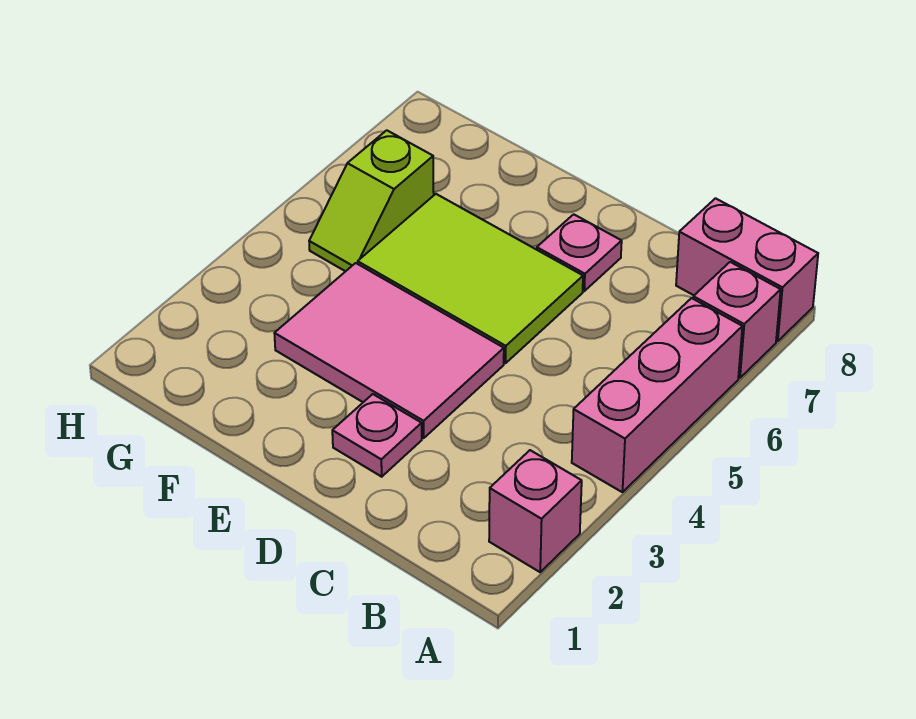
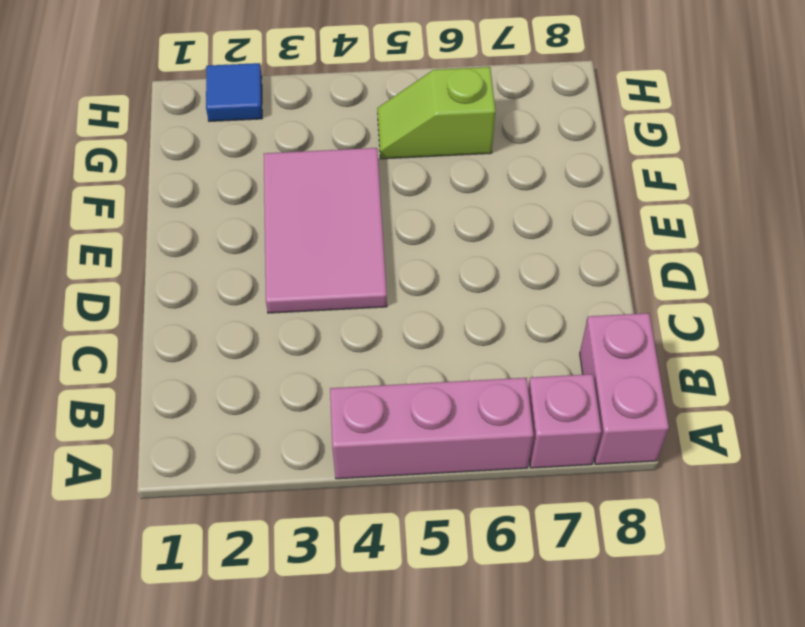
blue tile H2 level 1 -> none
none -> pink brick A2 level 1
none -> pink plate D2 level 1

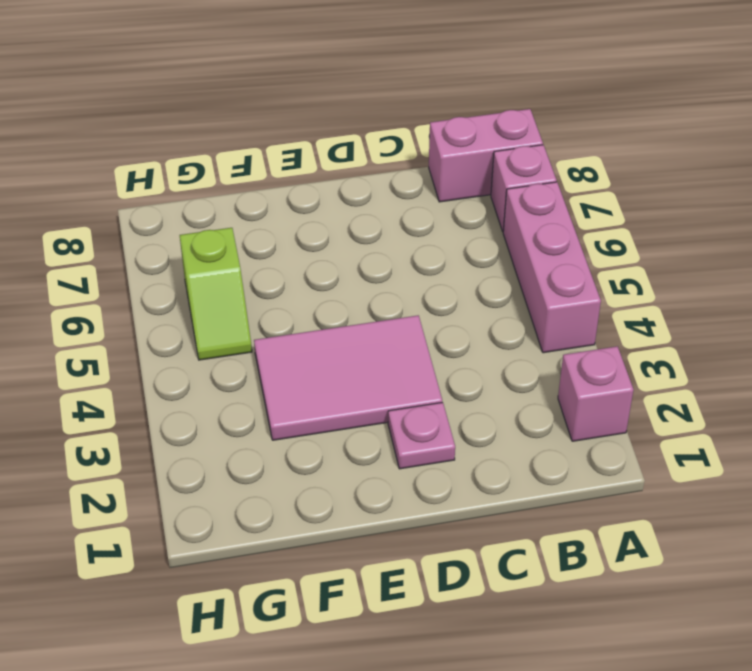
none -> lime tile D5:F6 level 1
none -> pink plate D7 level 1

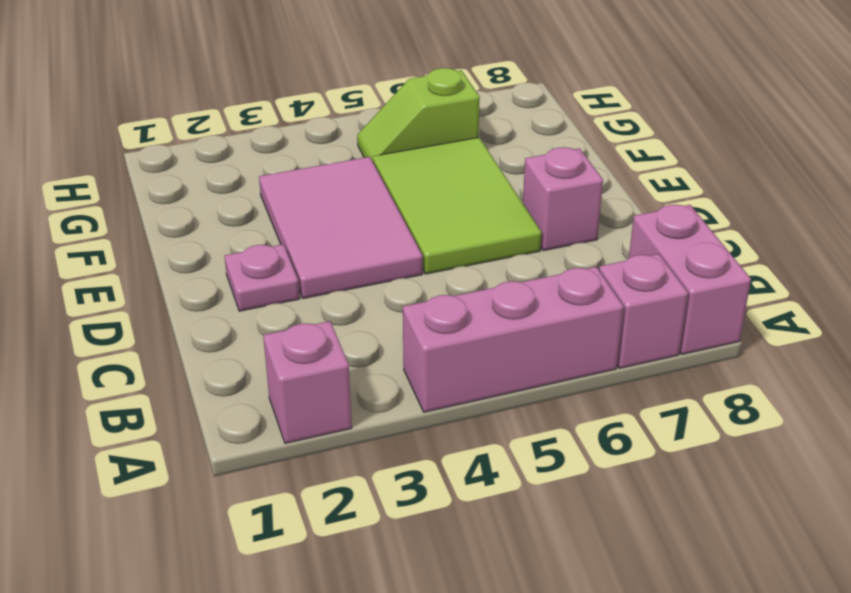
pink brick D7 level 1 -> pink plate D7 level 1

